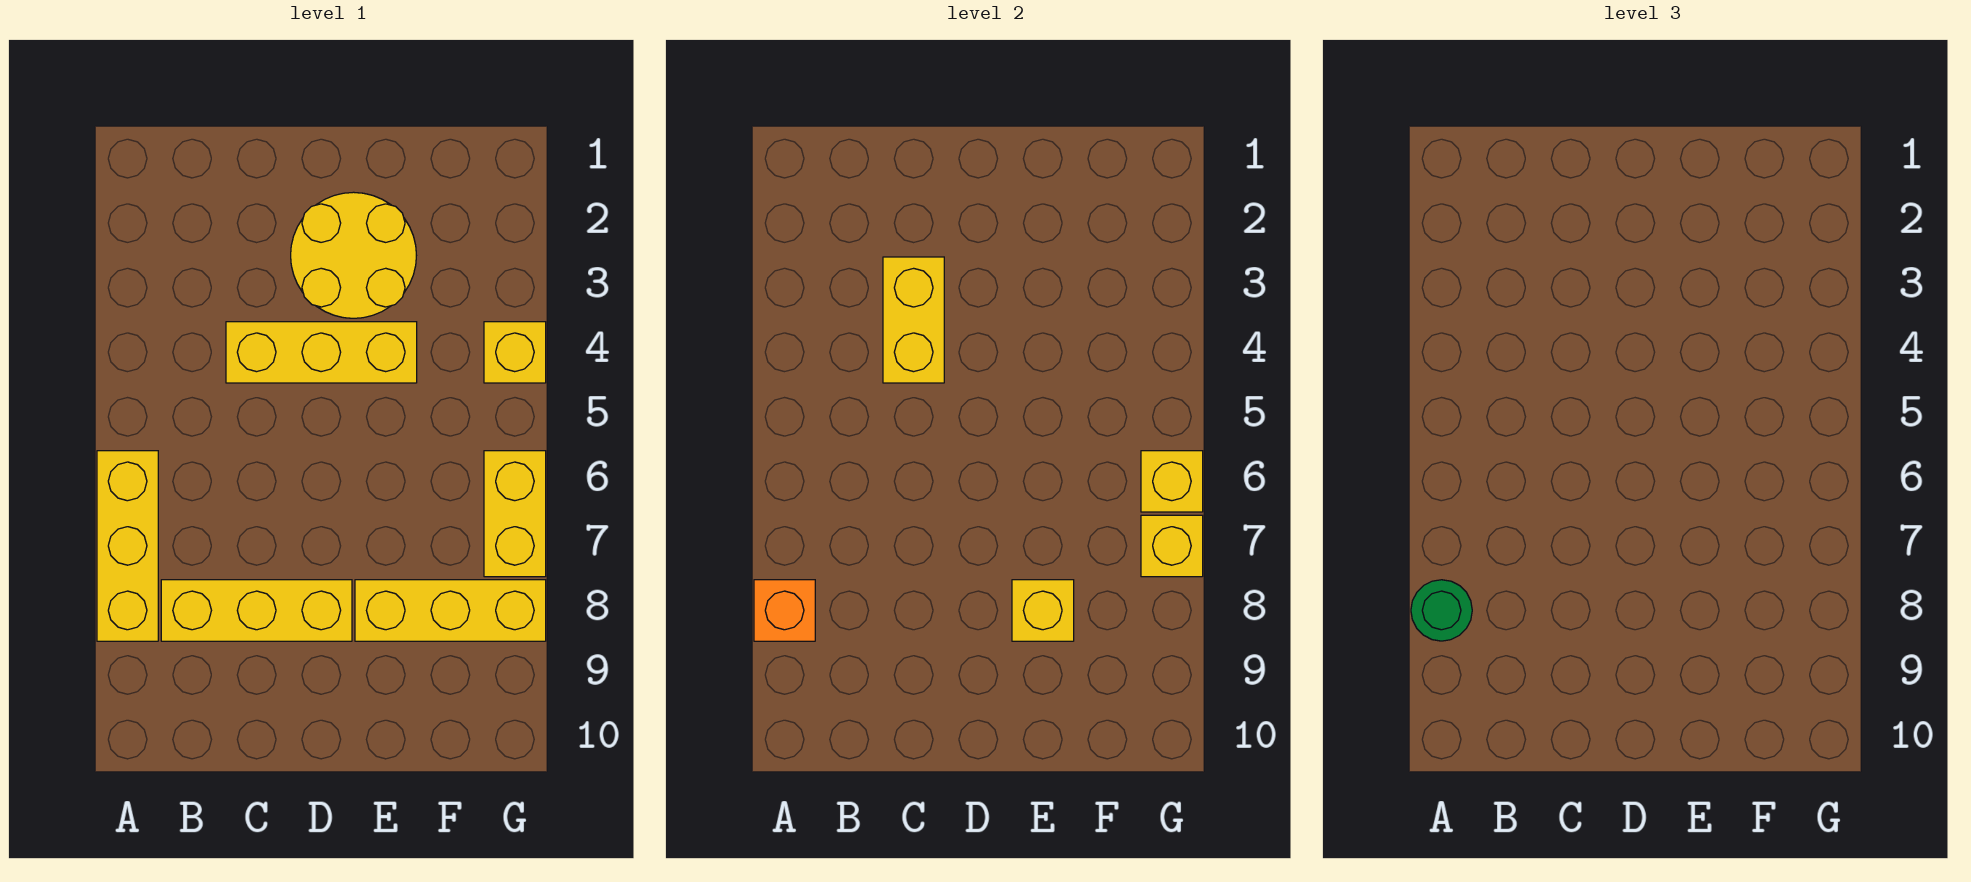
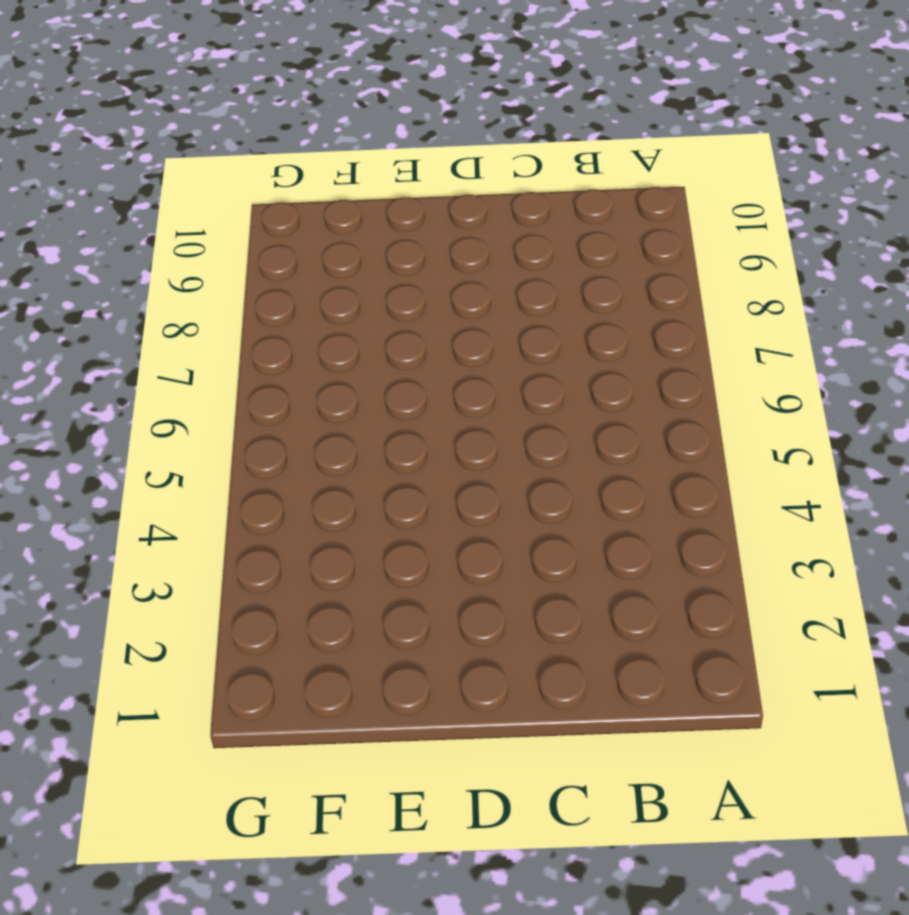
none -> yellow brick A6:A8 level 1
none -> yellow brick B8:D8 level 1
none -> yellow brick C4:E4 level 1

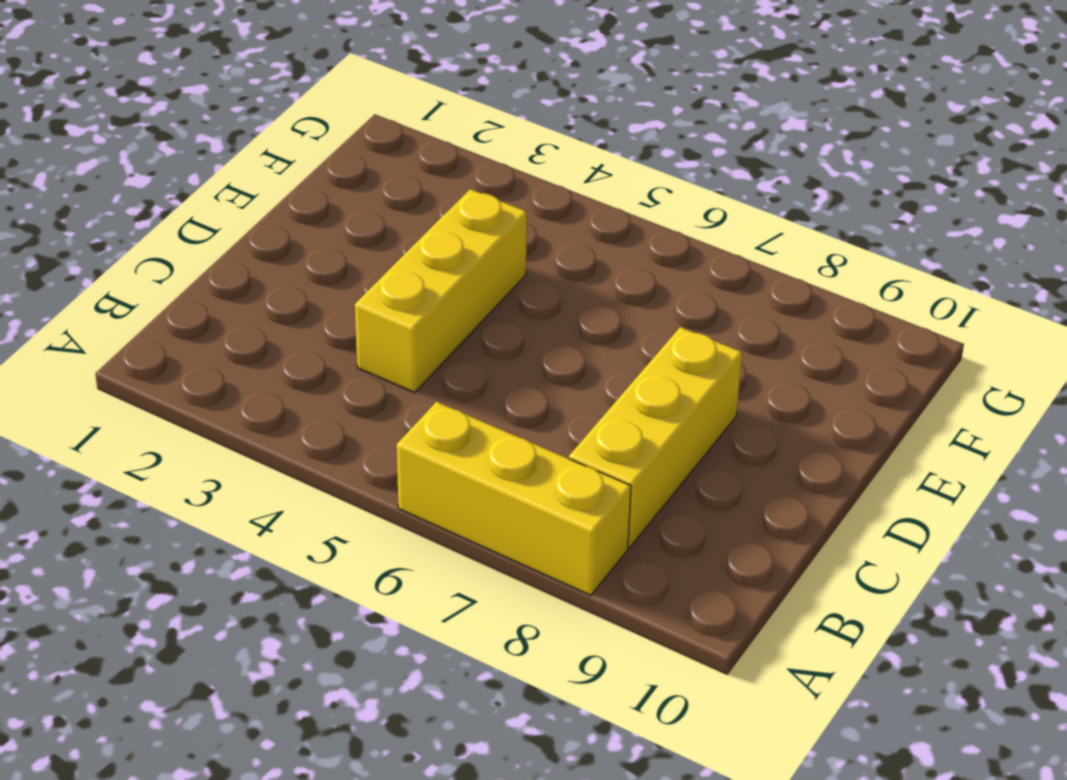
none -> yellow round brick D2:E3 level 1
none -> yellow brick E8:G8 level 1
none -> yellow brick G4 level 1

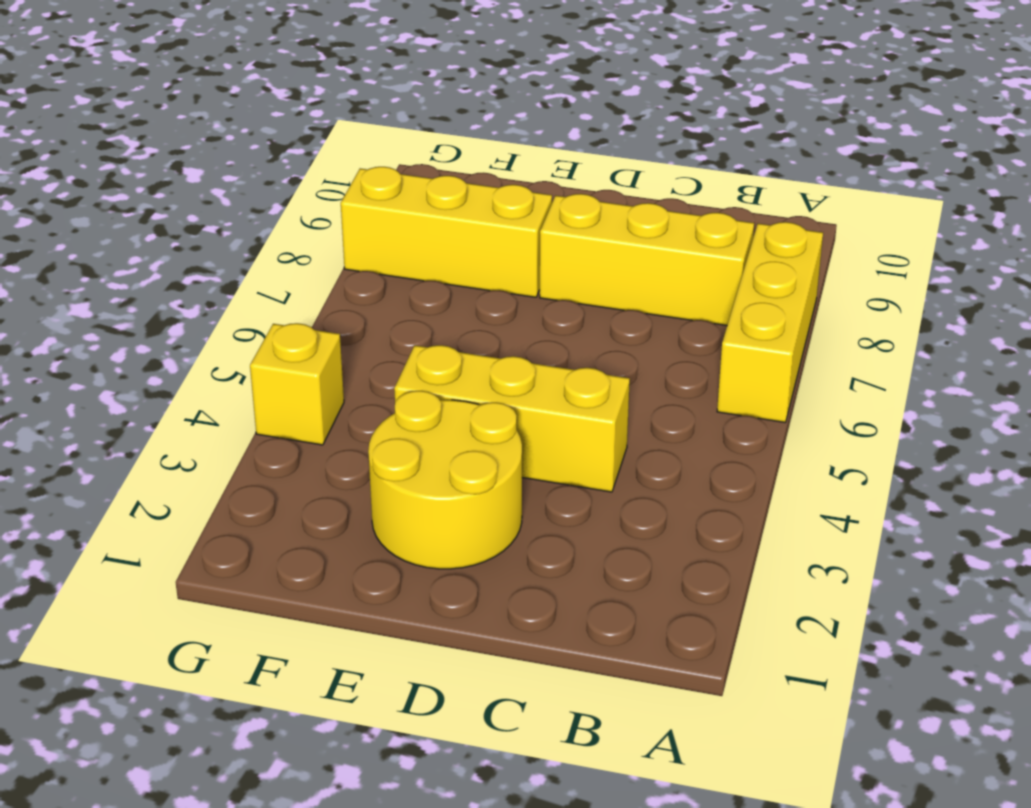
none -> yellow brick G6:G7 level 1
none -> orange brick A8 level 2
none -> yellow brick C3:C4 level 2

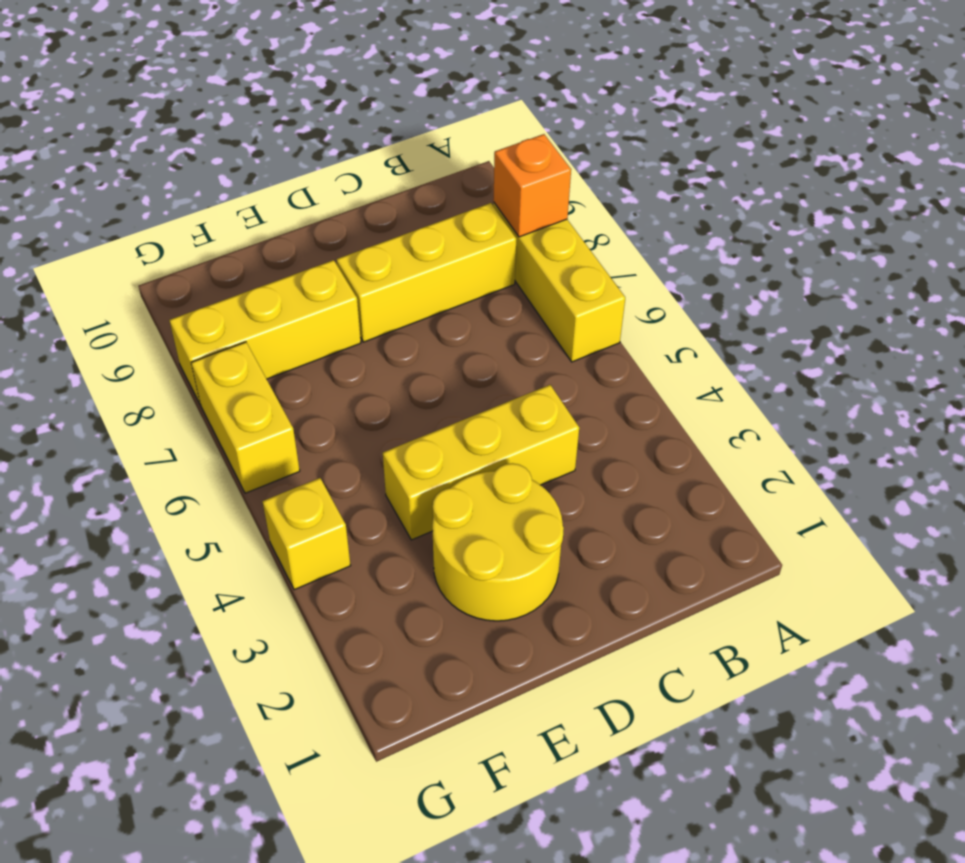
none -> yellow brick C3:C4 level 2
none -> yellow brick E8 level 2
none -> yellow brick G6 level 2

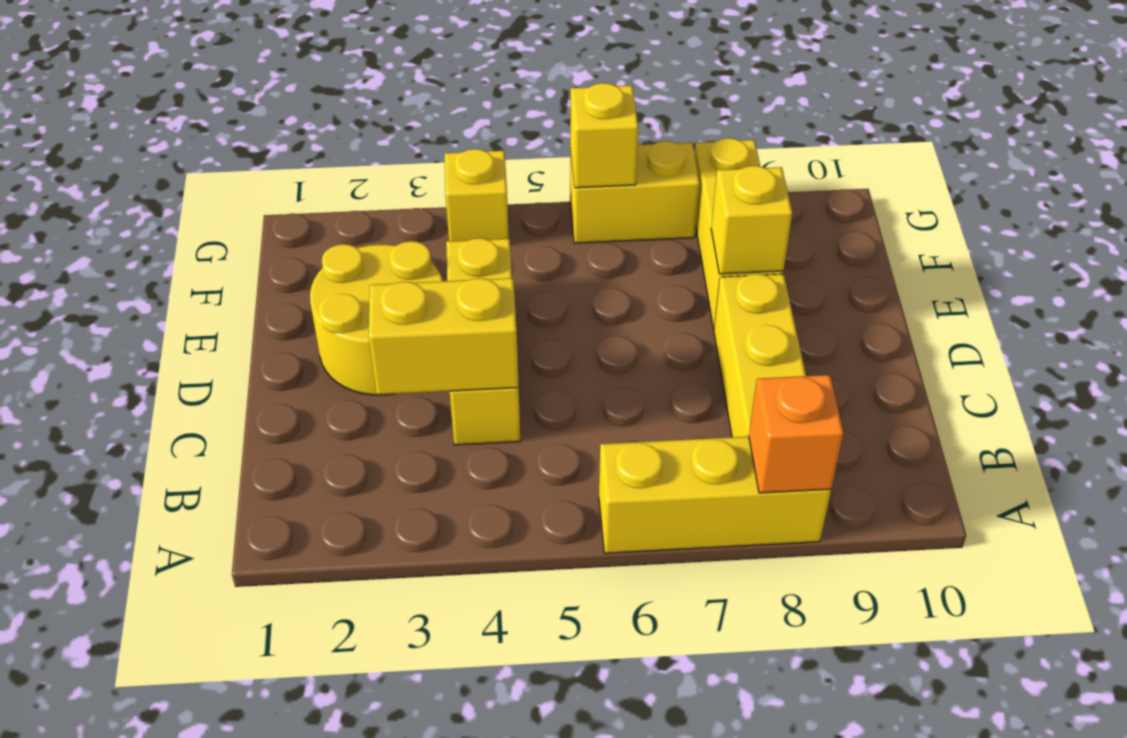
none -> yellow brick G7 level 2
none -> green round brick A8 level 3

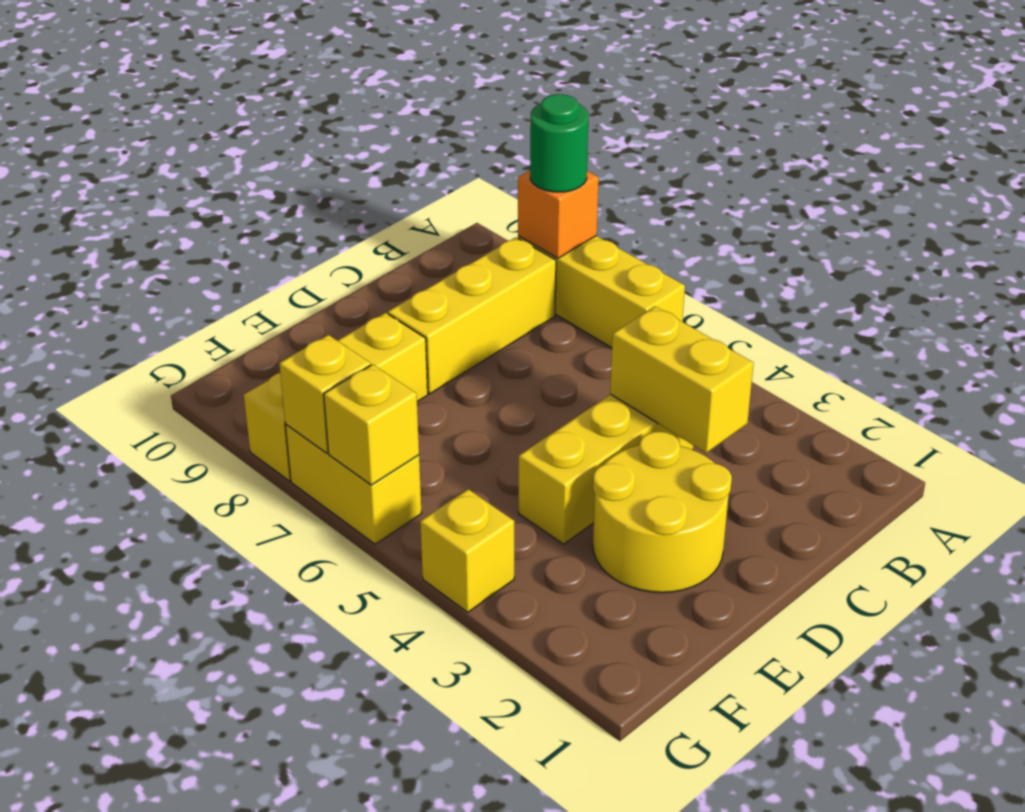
none -> yellow brick E8 level 2

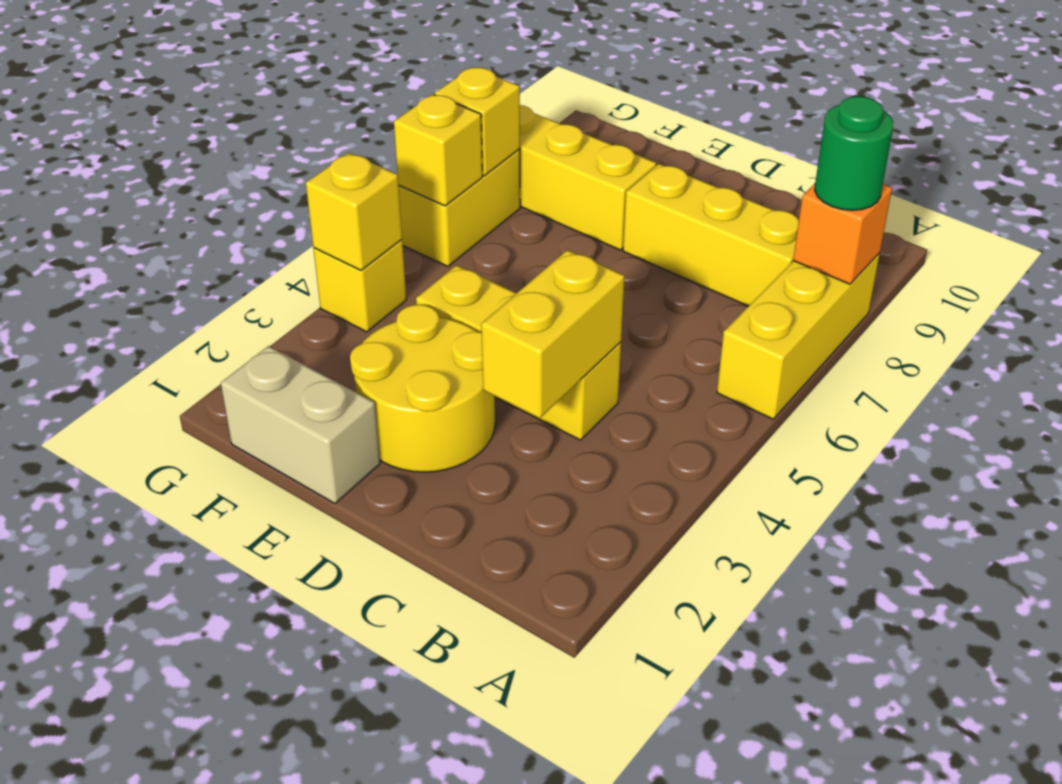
tan brick E1:F1 level 1 -> none
yellow brick G4 level 2 -> yellow brick E8 level 2

